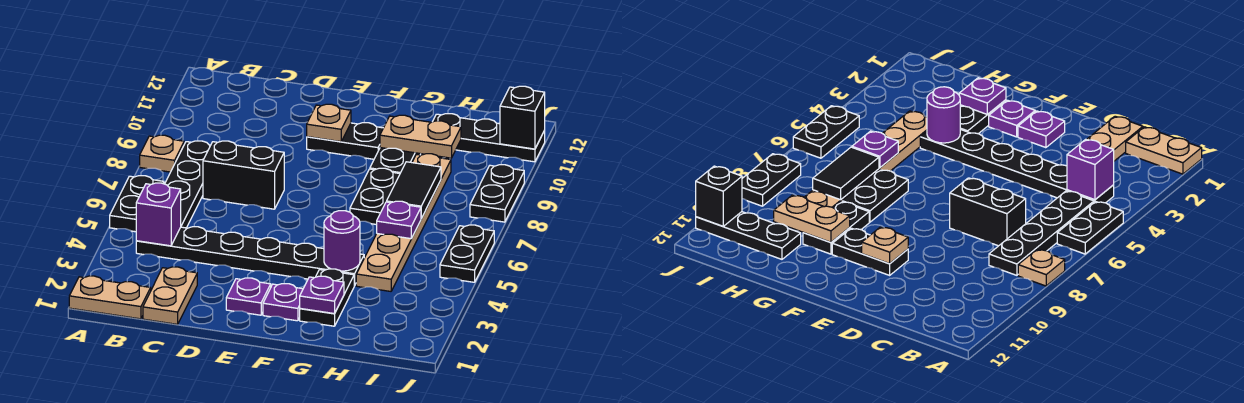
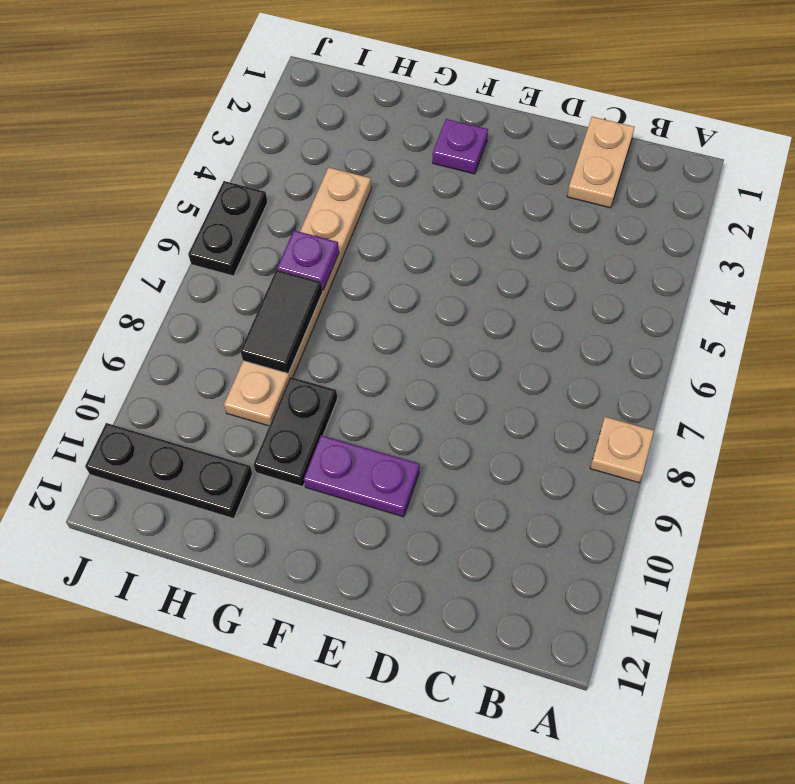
purple plate E10:F10 level 1 -> black plate E10:F10 level 1
none -> tan plate A1:B1 level 1
none -> black plate A5:A6 level 1
none -> black plate B4:G4 level 1

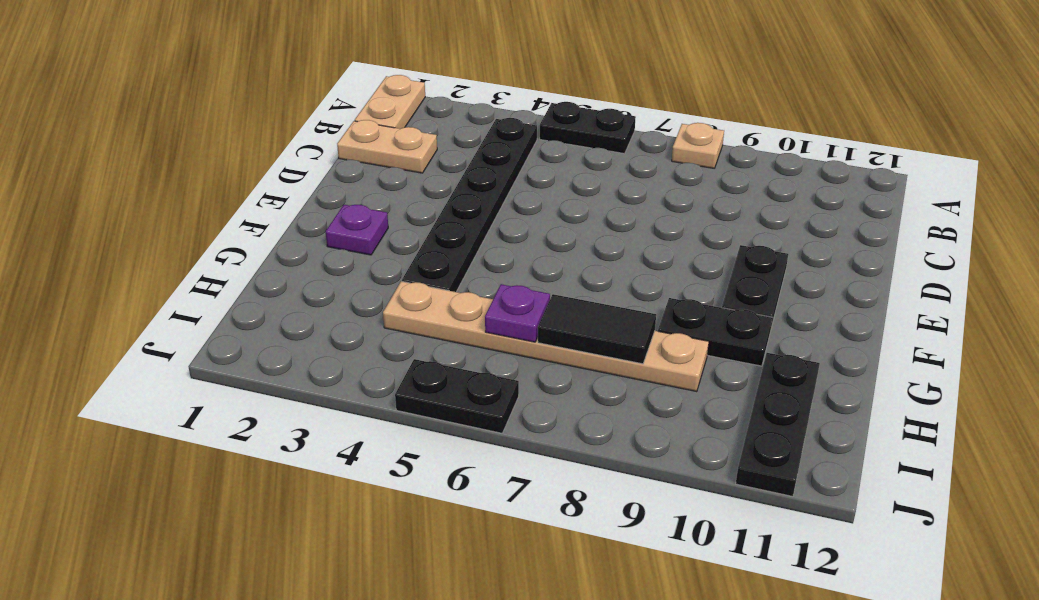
none -> black plate B5:B8 level 1
none -> black brick C7:D7 level 1
none -> purple plate E2 level 1

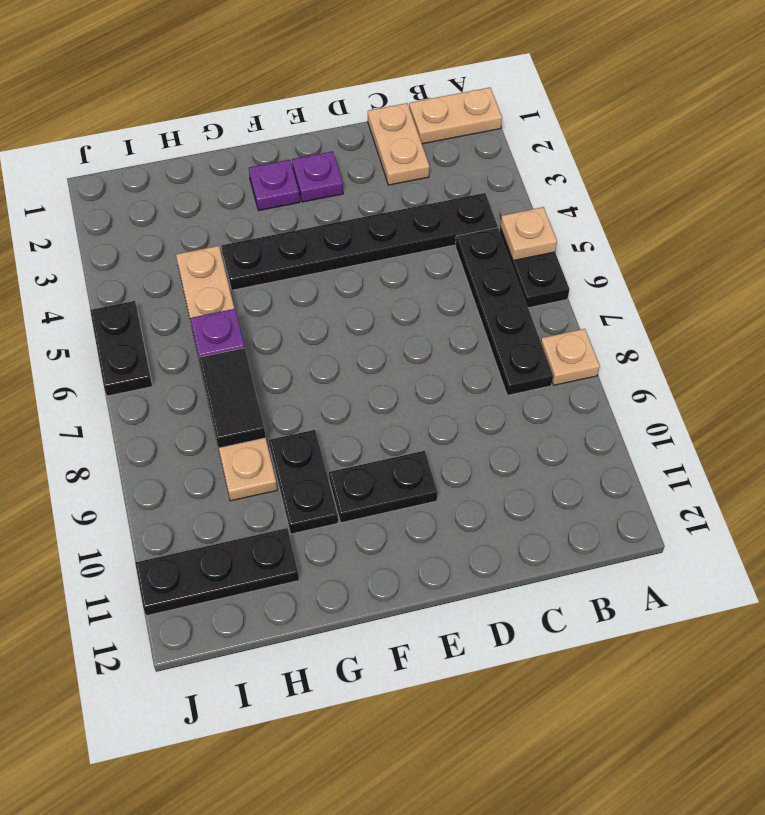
tan plate A5 level 2 -> tan plate E10 level 2
none -> black brick C7:D7 level 1
none -> black plate G2:G3 level 1
none -> black plate G7:G8 level 1

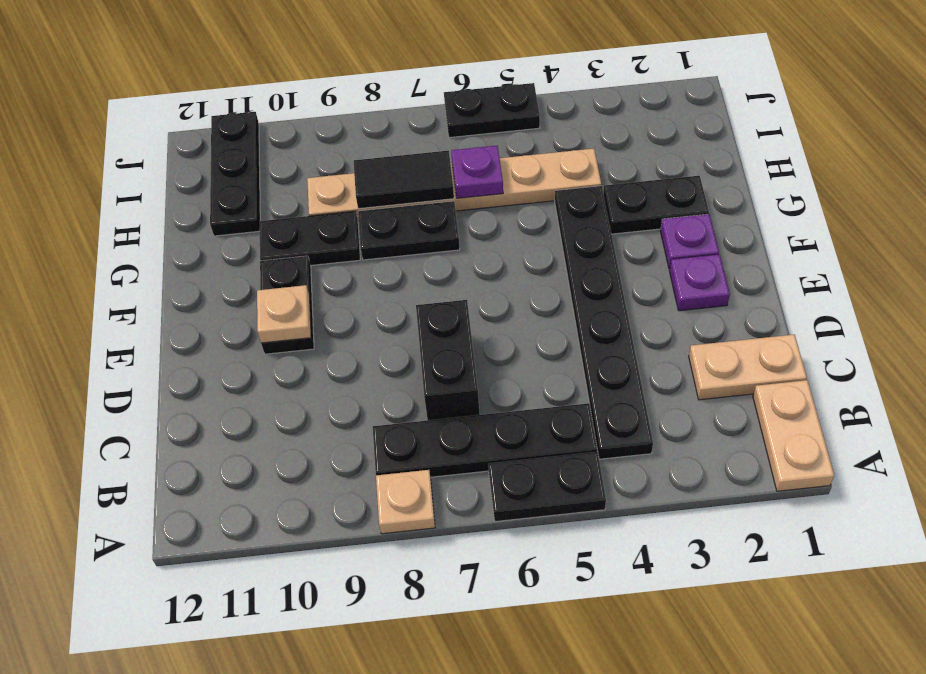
none -> black plate J8:J9 level 1
none -> purple brick B4 level 2
none -> purple plate G2 level 2

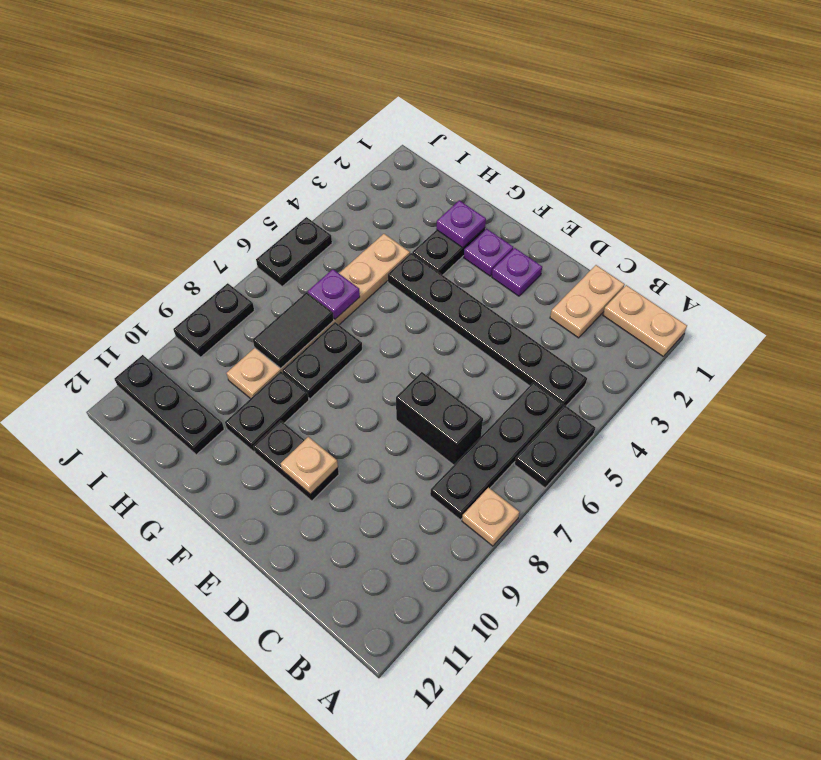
none -> purple brick B4 level 2
none -> purple round brick G4 level 2
none -> tan plate G10:H10 level 2

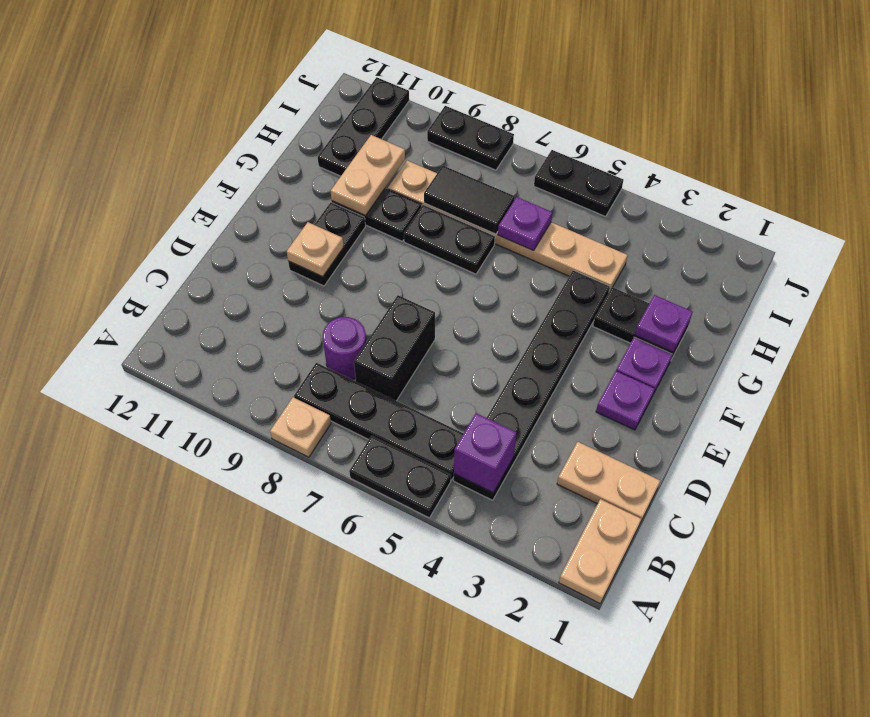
purple round brick C8 level 1 -> purple round brick G4 level 2
none -> black brick J11 level 2

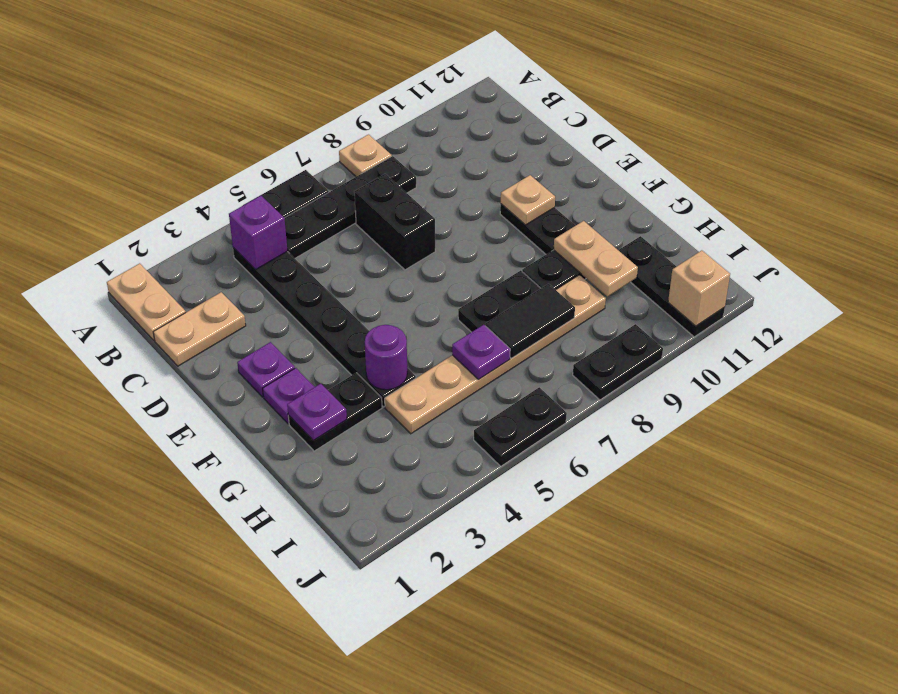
tan brick J11 level 2 -> black brick J11 level 2

